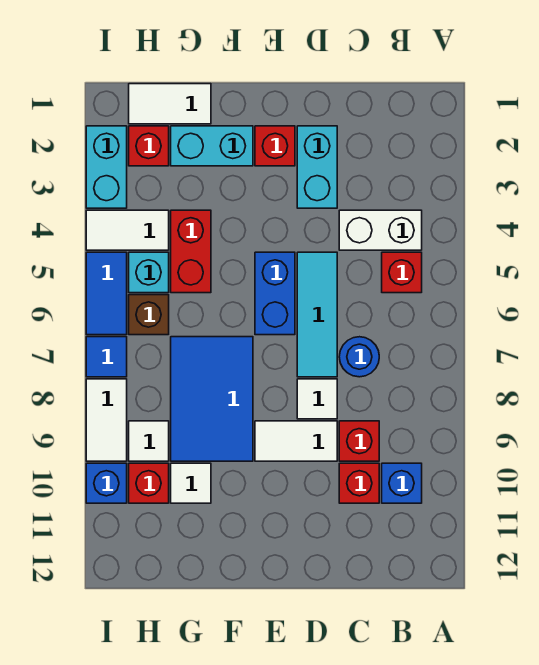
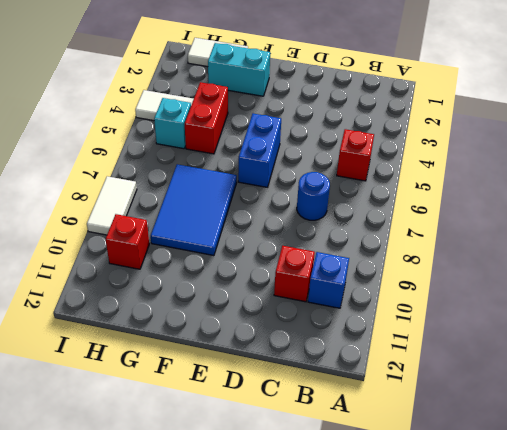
none -> white brick B4:C4 level 1
none -> red brick C9 level 1
none -> cyan brick D2:D3 level 1

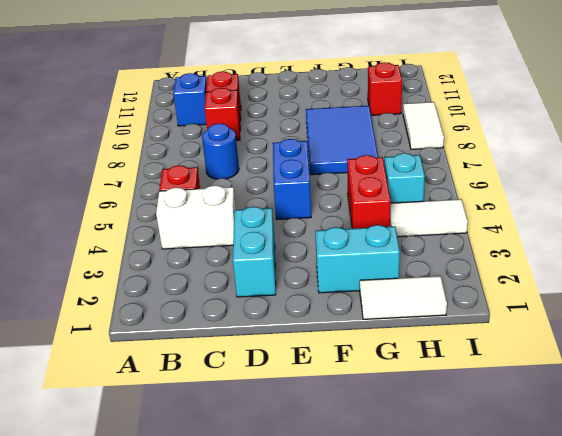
none -> cyan tile D5:D7 level 1
none -> white tile D8 level 1
none -> white tile D9:E9 level 1

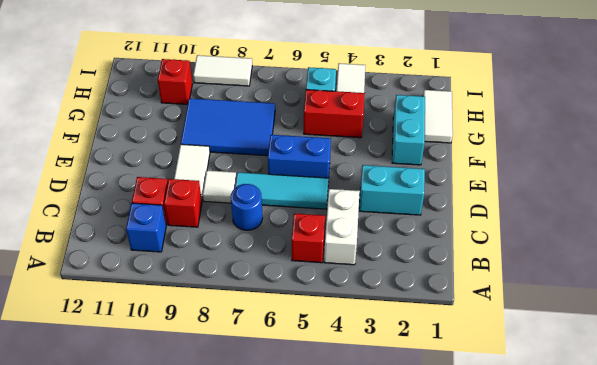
none -> red brick E2 level 1
none -> white tile G10 level 1
none -> red brick H2 level 1

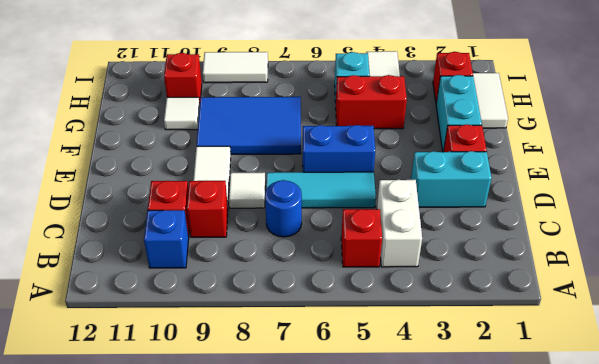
none -> brown brick H6 level 1
none -> white tile H9 level 1
none -> cyan brick I2:I3 level 1

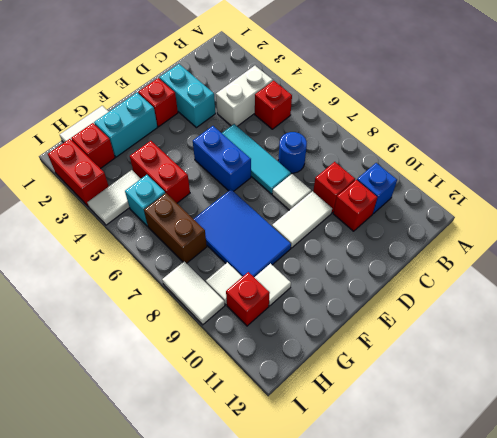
brown brick H6:H7 level 1 -> brown brick H6 level 1
red brick I2:I3 level 1 -> cyan brick I2:I3 level 1
none -> blue tile I5:I6 level 1
none -> blue tile I7 level 1
none -> blue brick I10 level 1

